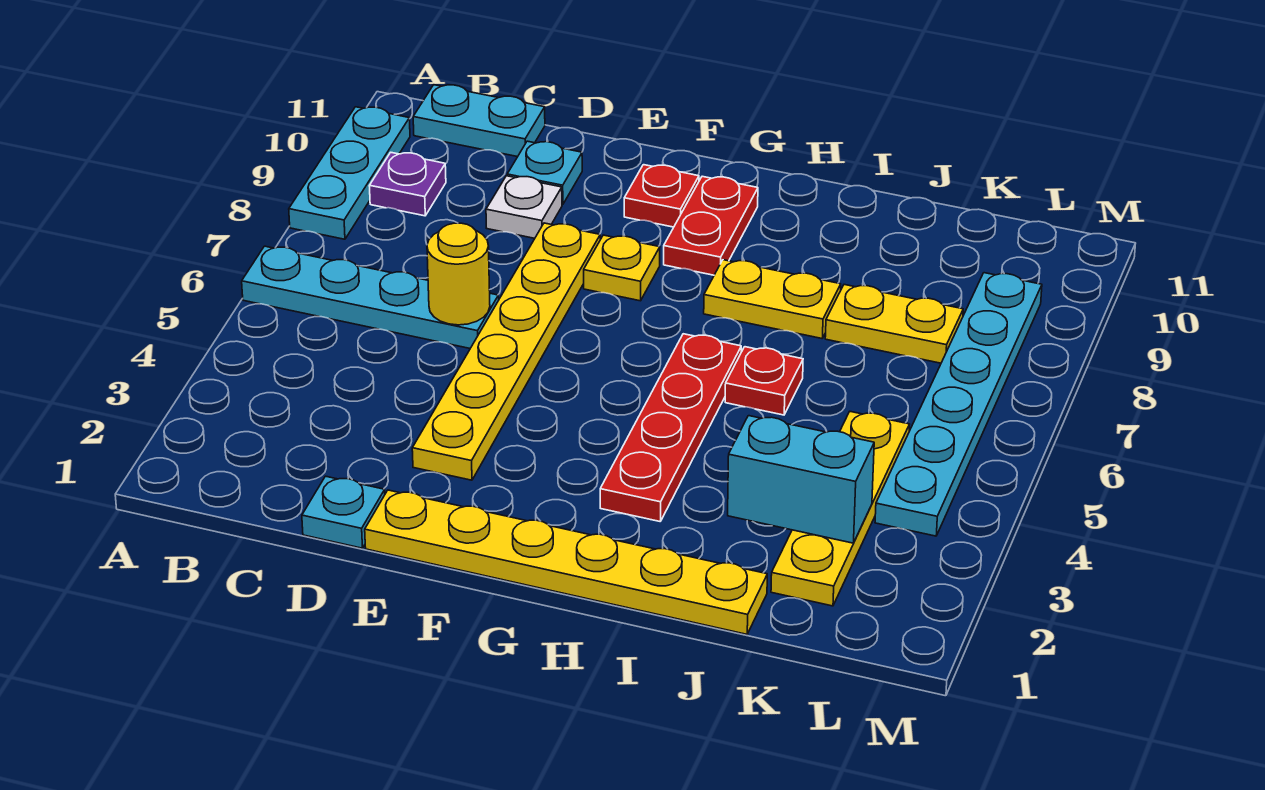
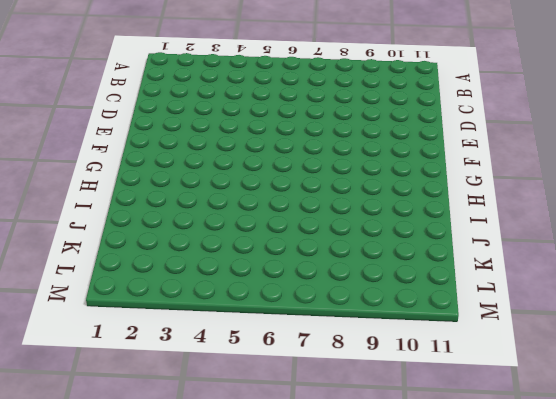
none -> cyan plate A6:D6 level 1
none -> cyan plate A8:A10 level 1
none -> purple plate B9 level 1

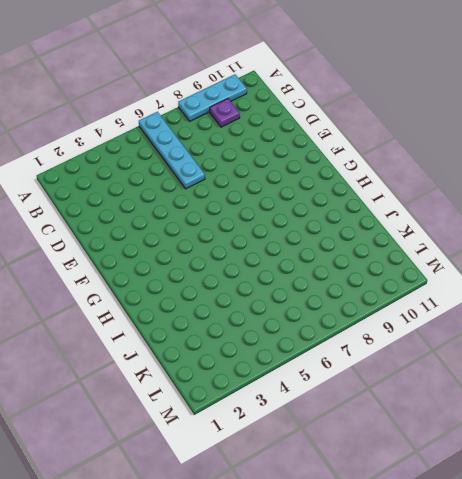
none -> cyan plate B11:C11 level 1
none -> cyan plate D1 level 1
none -> white plate D9 level 1

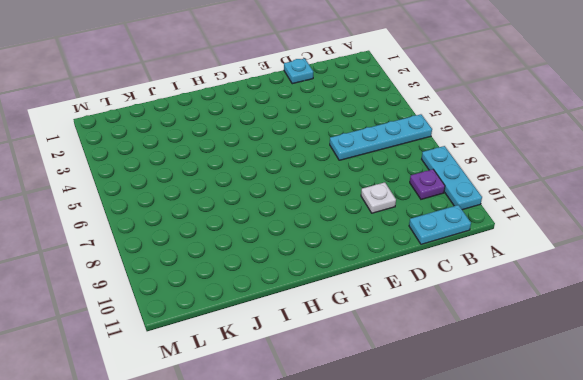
none -> cyan plate D10 level 1
none -> yellow plate E1:J1 level 1
none -> yellow plate E3:E8 level 1

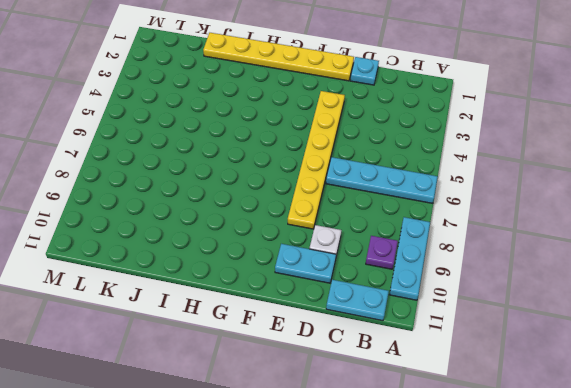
cyan plate D10:E10 level 1 -> cyan plate D10 level 1
none -> yellow plate F8 level 1
none -> red plate F10 level 1
none -> red plate G9:G10 level 1

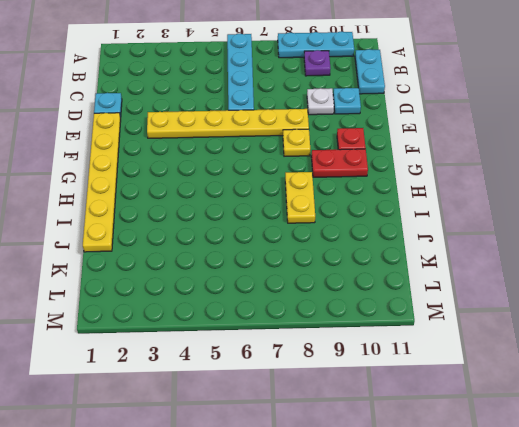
none -> red plate H3:H6 level 1
none -> red plate I6 level 1
none -> yellow plate J8:K8 level 1

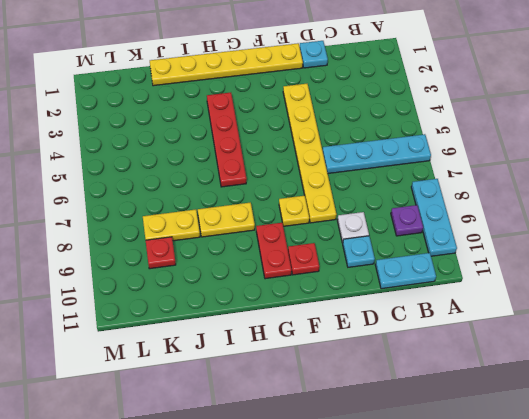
red plate K9 level 1 -> red plate I6 level 1
none -> yellow plate K2:K5 level 1
none -> cyan plate L4:L9 level 1
none -> yellow round brick D6 level 2

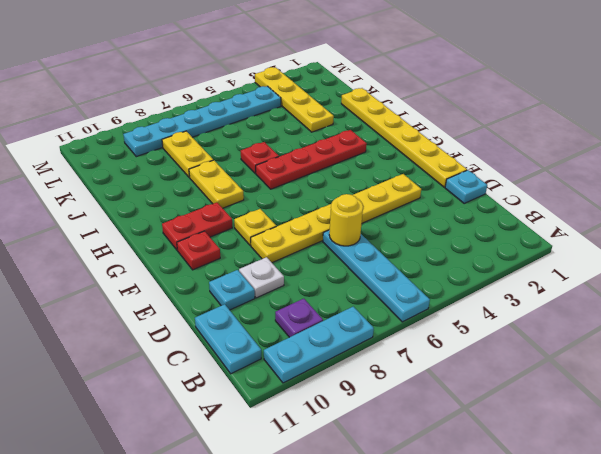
yellow plate J3:M3 level 1 -> yellow plate K2:K5 level 1
none -> cyan brick J3:K3 level 2

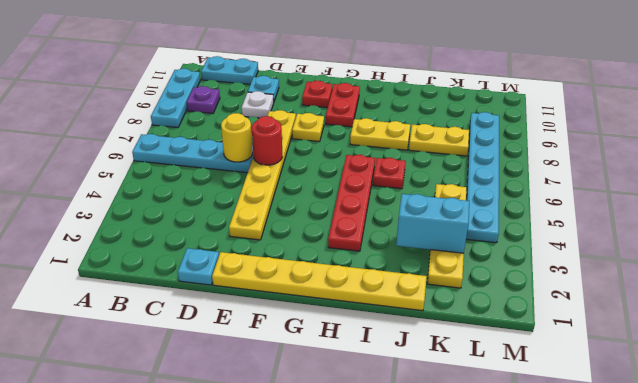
red round brick E6 level 2 -> none

